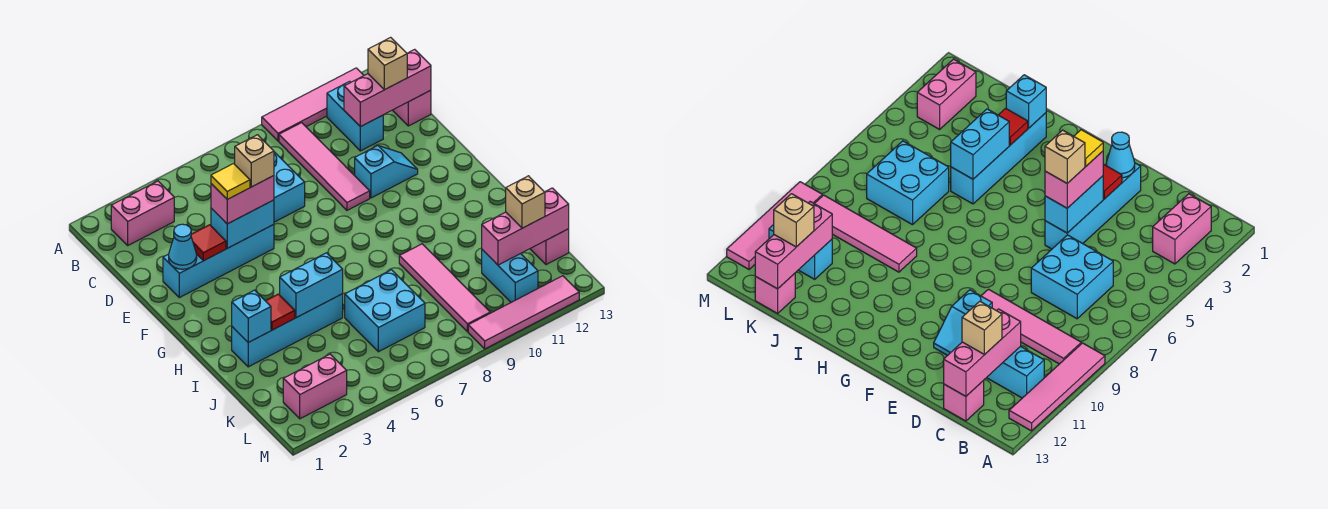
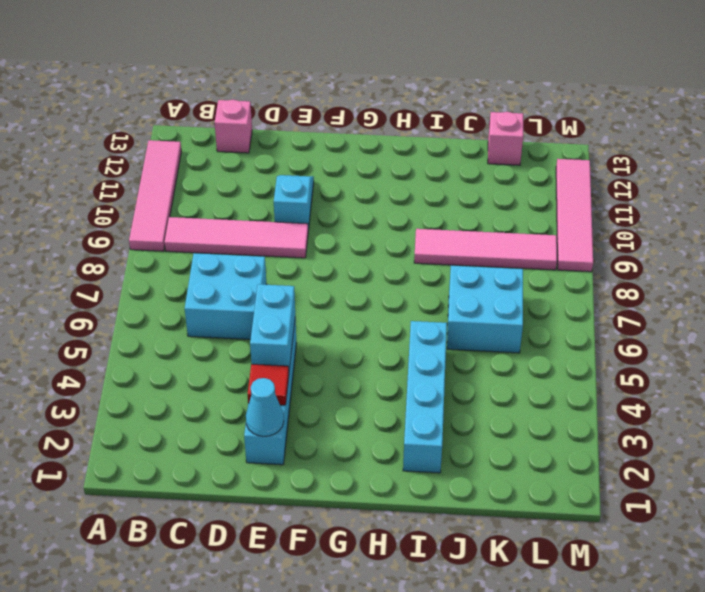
none -> pink brick B2:B3 level 1
none -> cyan brick B11:C11 level 1
none -> cyan brick K11:L11 level 1

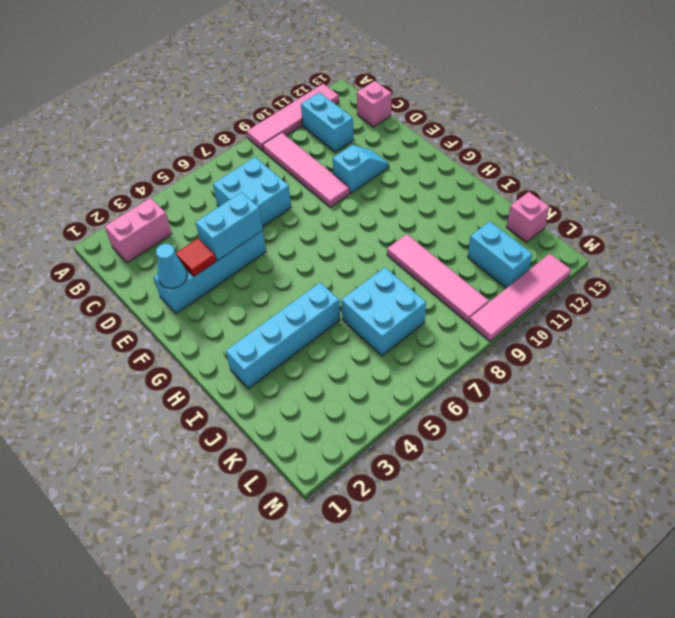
none -> pink brick L2:L3 level 1
none -> pink brick C11:C13 level 2
none -> cyan brick I2 level 2

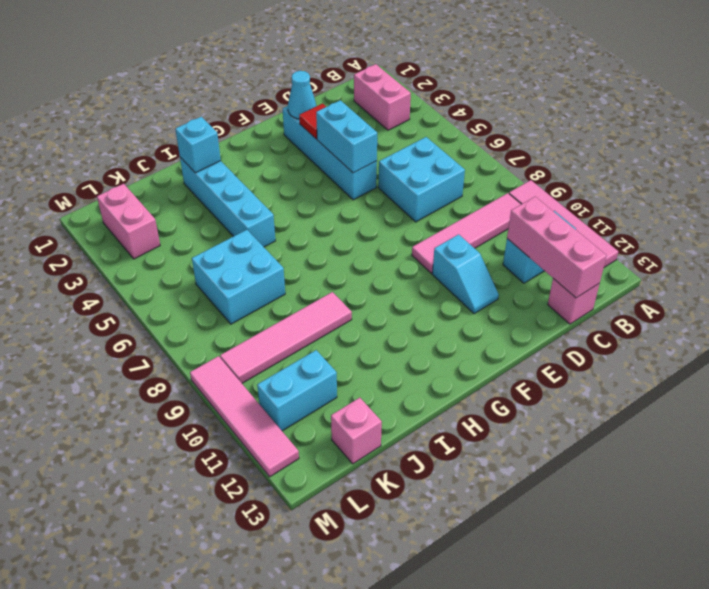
none -> red tile I3 level 2
none -> cyan brick I4:I5 level 2
none -> pink brick K11:K13 level 2

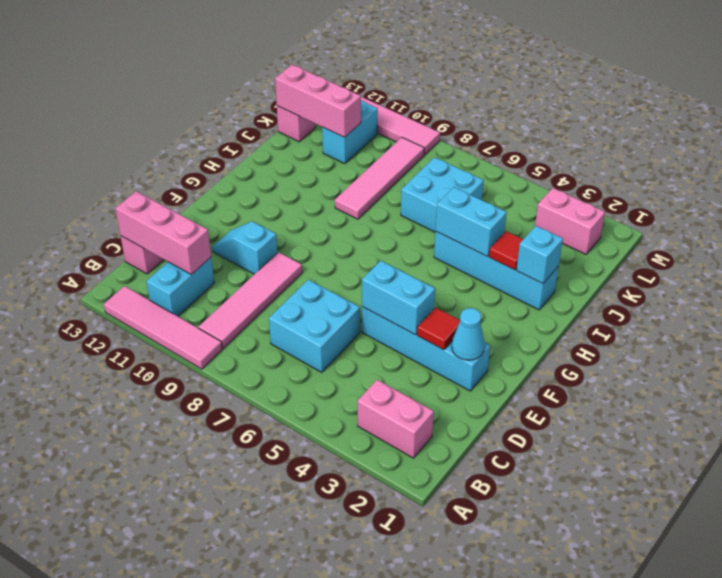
none -> tan brick C12 level 3
none -> pink brick E4:E5 level 3
none -> tan brick K12 level 3

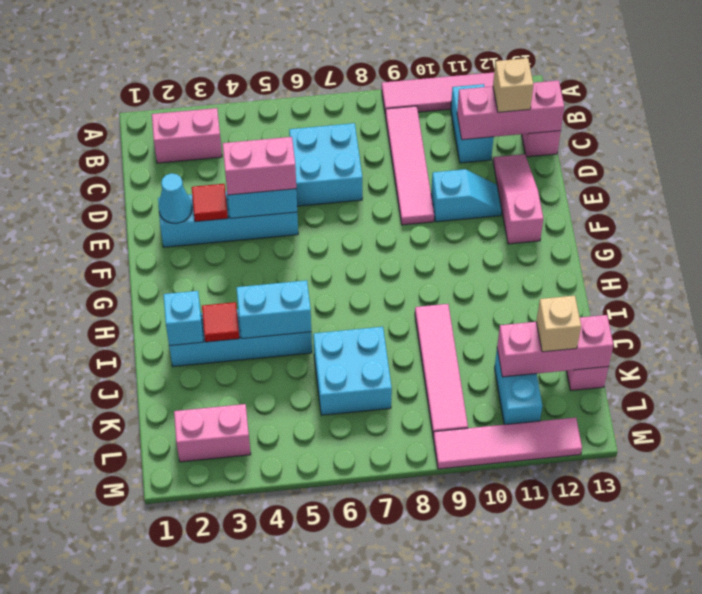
pink slope D12:F12 level 1 top F -> none
none -> yellow tile E4 level 4
none -> tan brick E5 level 4

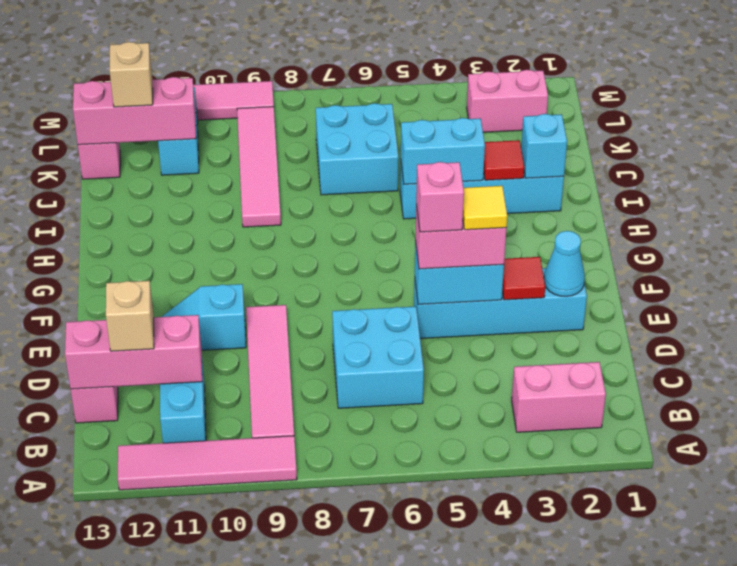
pink brick E5 level 4 -> tan brick E5 level 4

